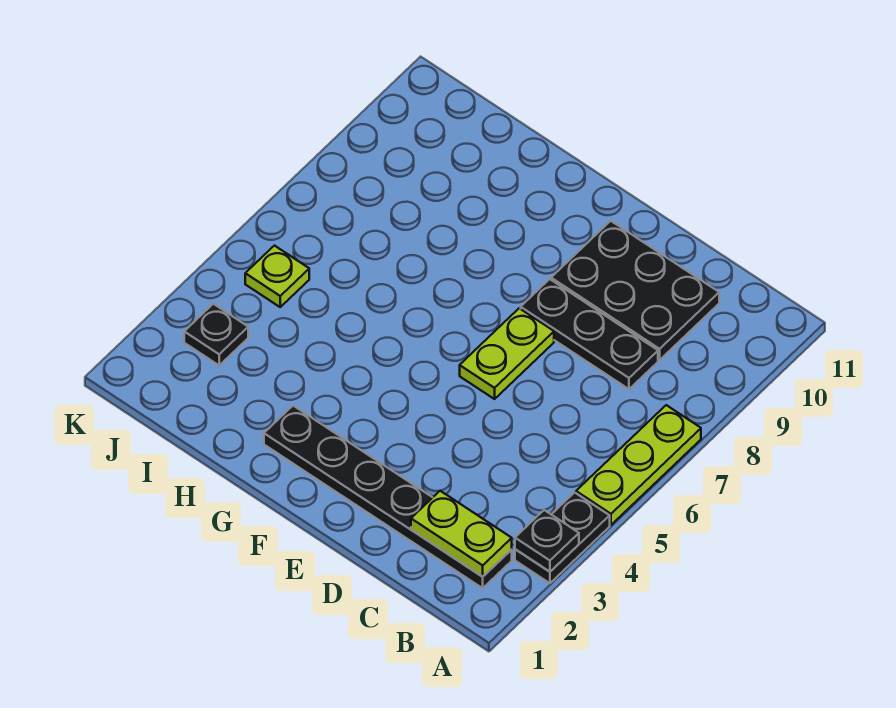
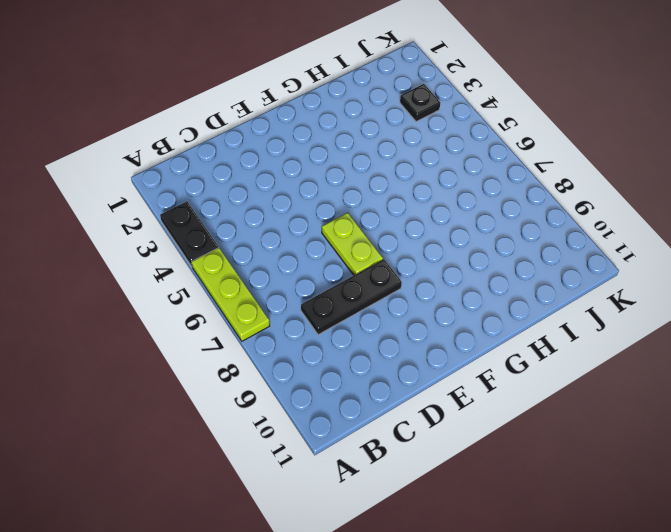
none -> black plate B2:G2 level 1
none -> black plate C9:E10 level 1

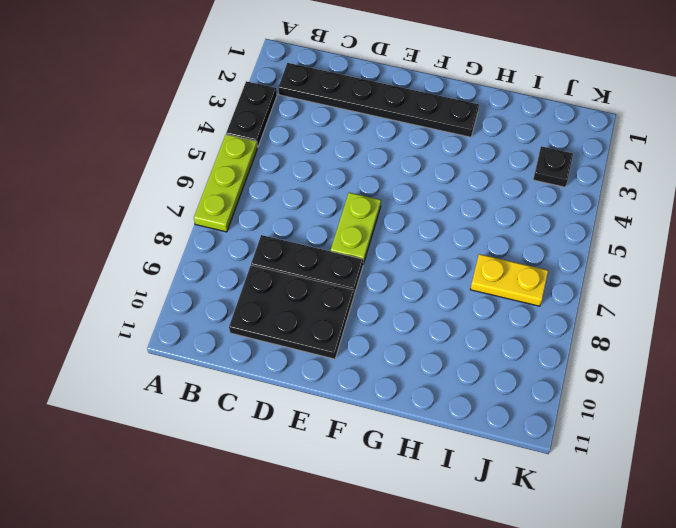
yellow plate I7:J7 level 1 -> none
none -> lime plate J5 level 1
none -> black plate A3 level 2

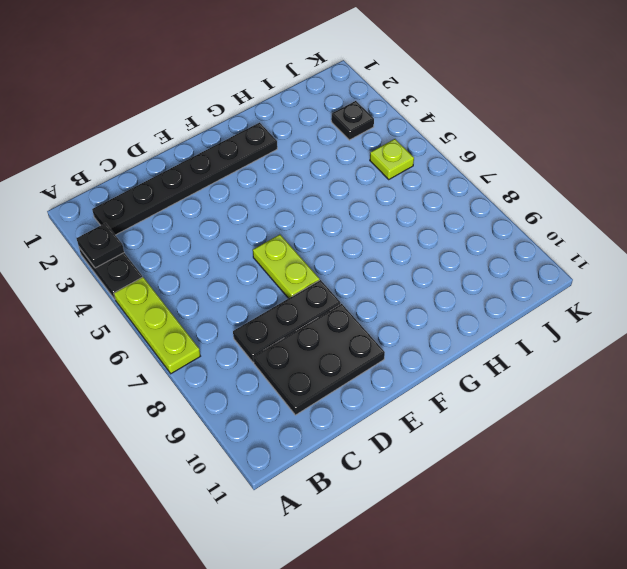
none -> lime plate B2:C2 level 2

